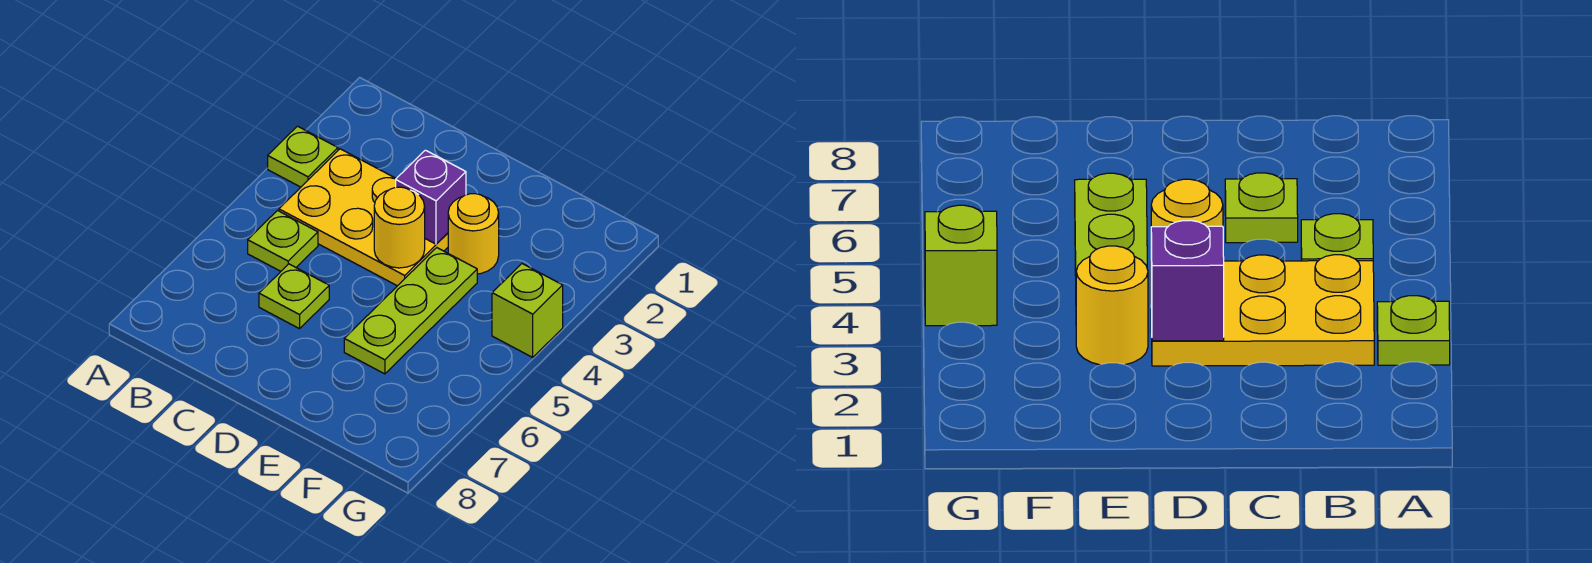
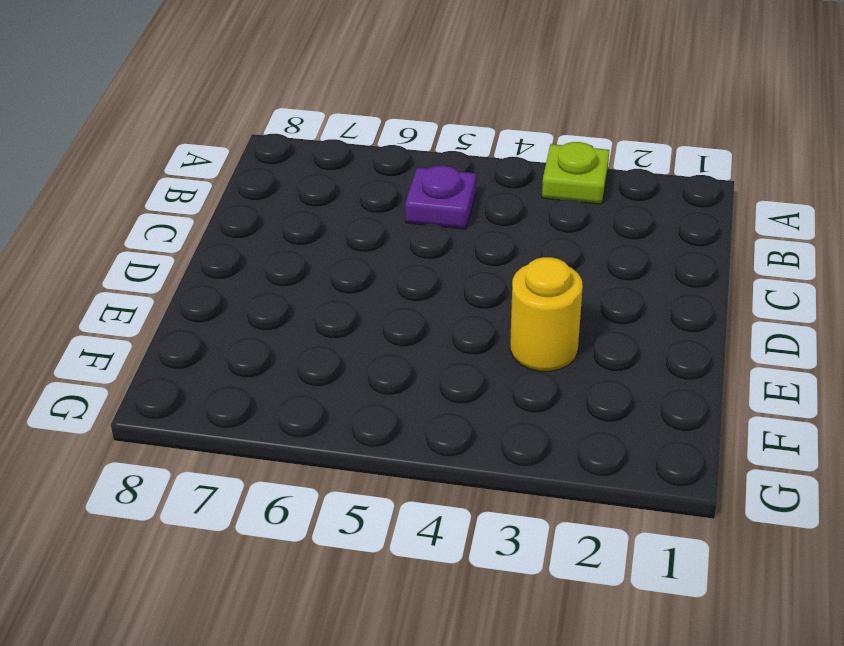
purple plate B5 level 1 -> lime plate B5 level 1
none -> yellow plate B3:D4 level 1
none -> lime plate C6 level 1

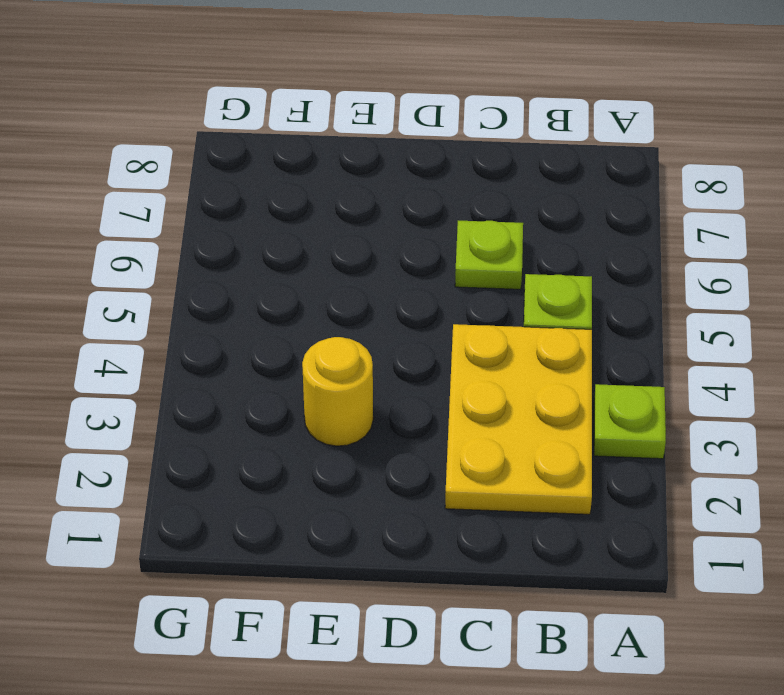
yellow plate B2:C4 level 1 -> yellow plate B3:D4 level 1
none -> lime plate E4:E6 level 1
none -> lime brick G4 level 1

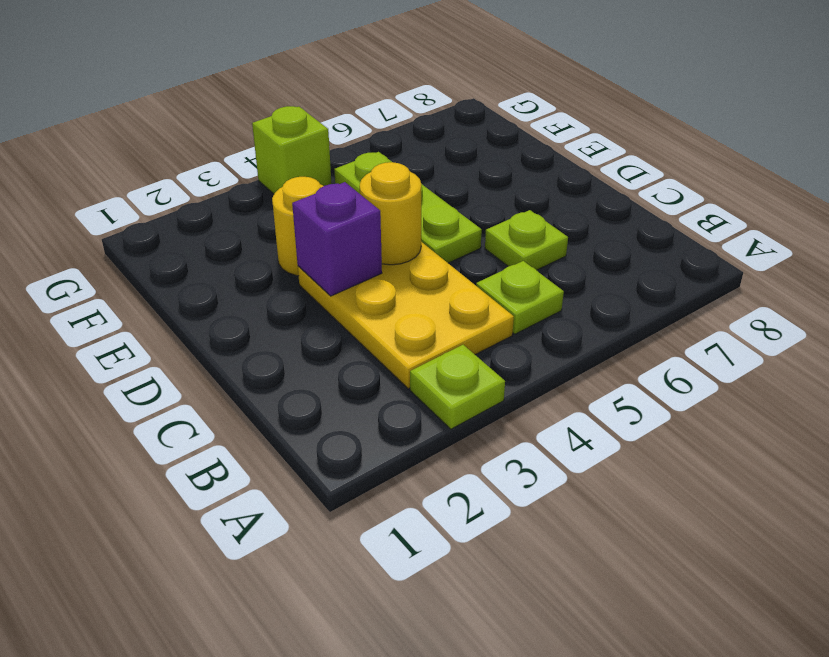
lime plate D5:F5 level 1 -> lime plate E4:E6 level 1

